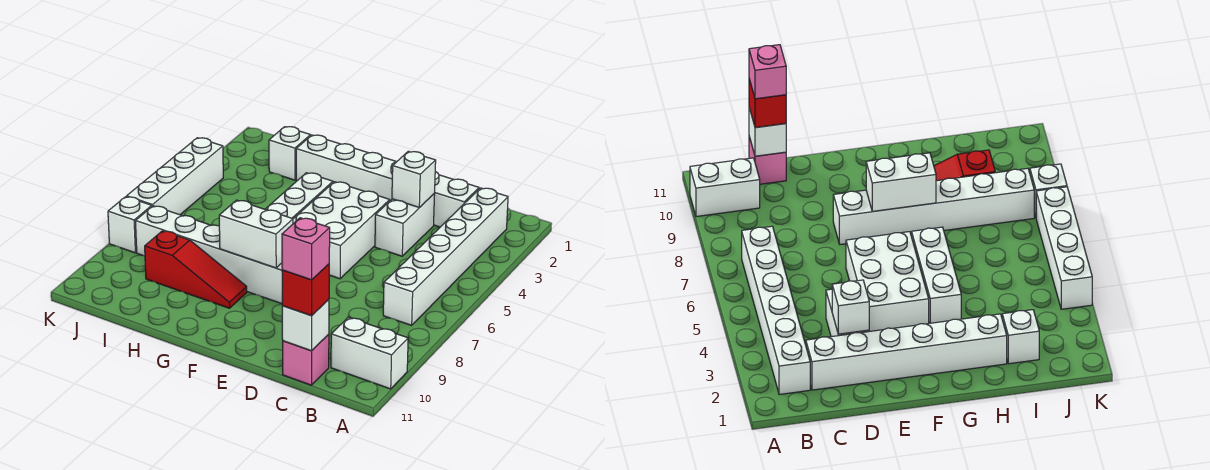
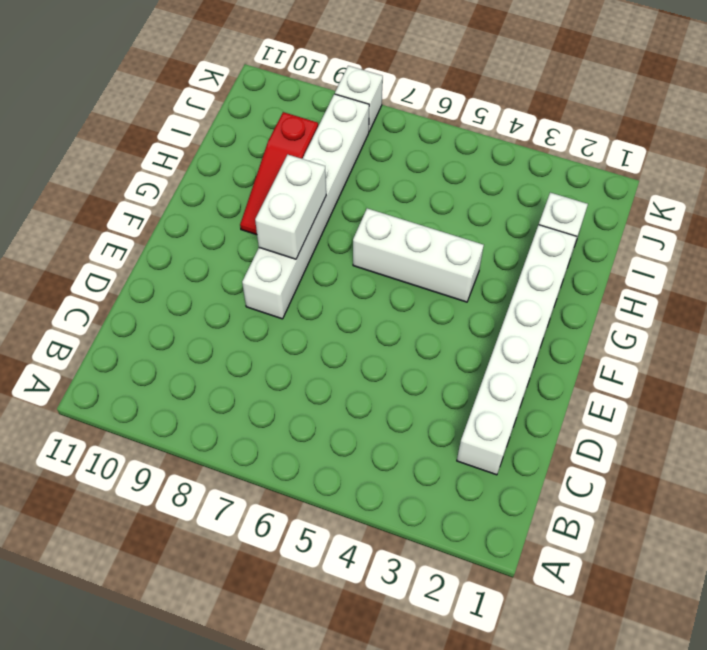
none -> white brick A10:B10 level 1
none -> white brick B2:B7 level 1
none -> pink brick C11 level 1

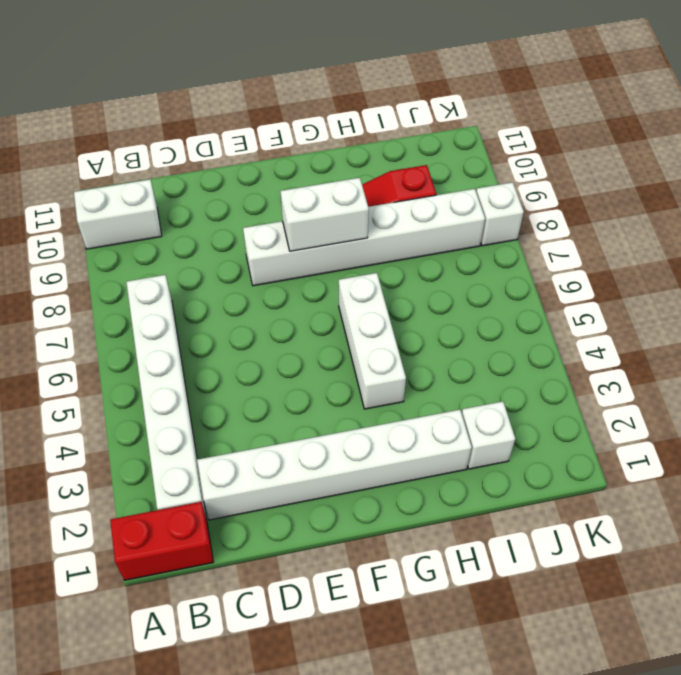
red brick A1:B1 level 1 -> none
none -> pink brick C11 level 1
none -> white brick D3:D4 level 1
none -> white brick E4:F6 level 1

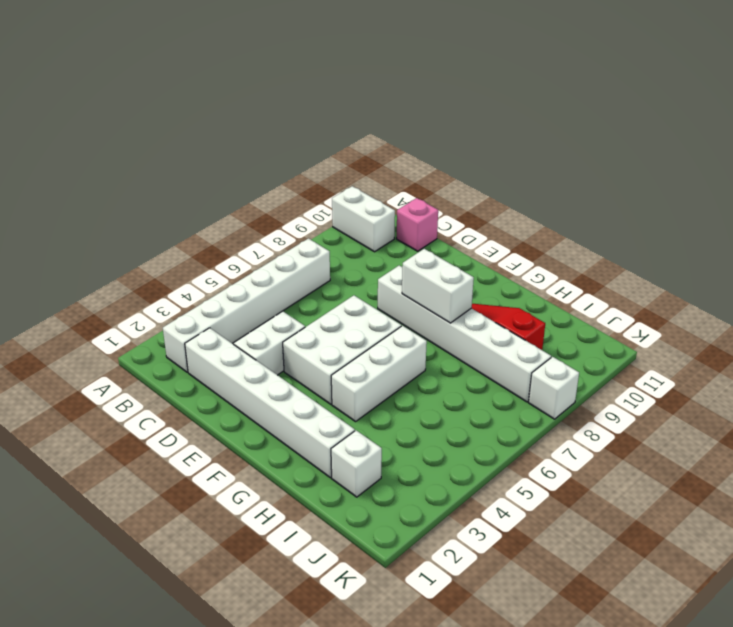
none -> white brick K4:K7 level 1
none -> white brick C11 level 2
none -> white brick D3 level 2

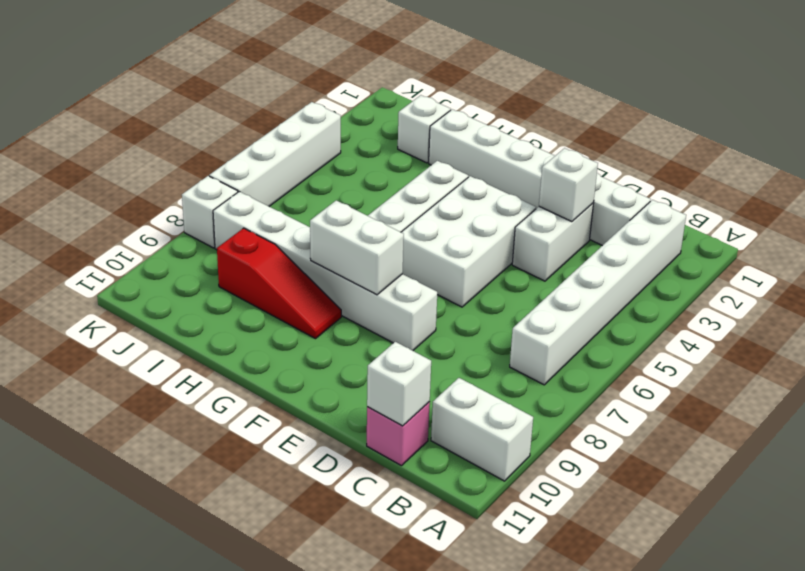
none -> red brick C11 level 3
none -> pink brick C11 level 4

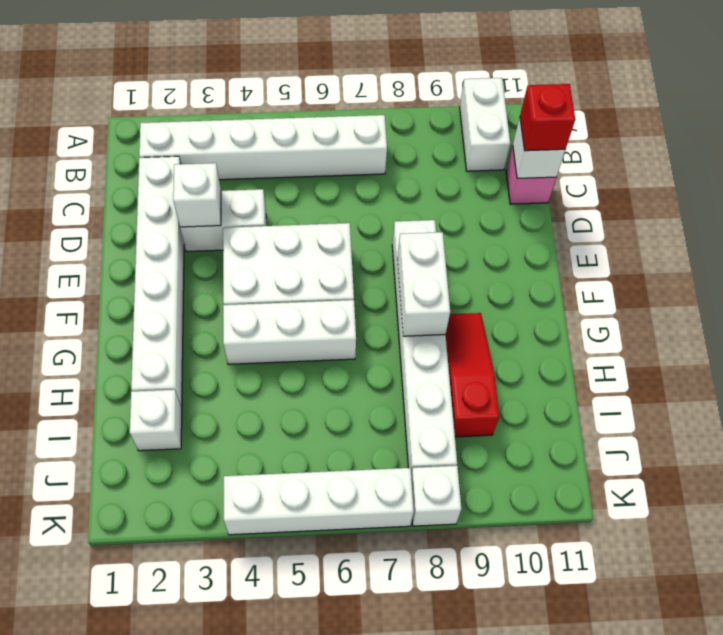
none -> pink brick C11 level 4

